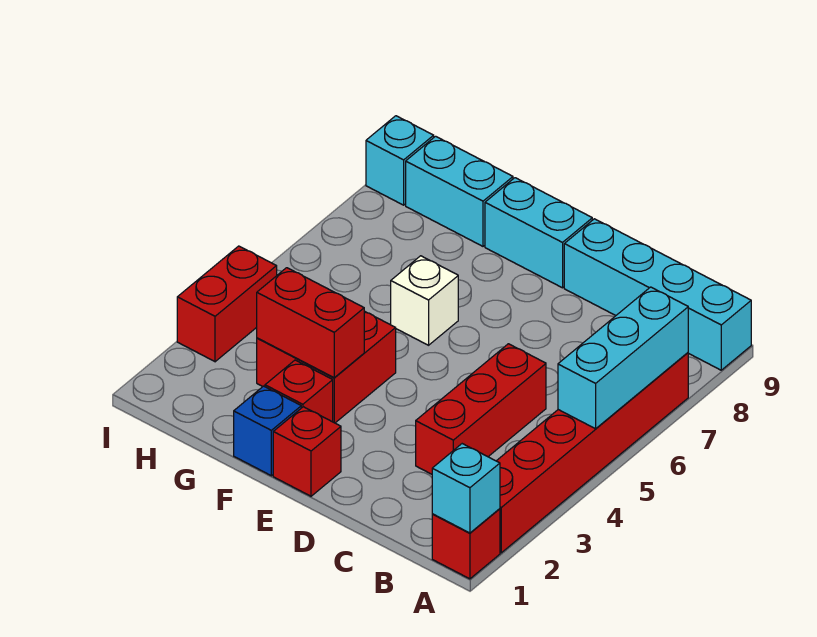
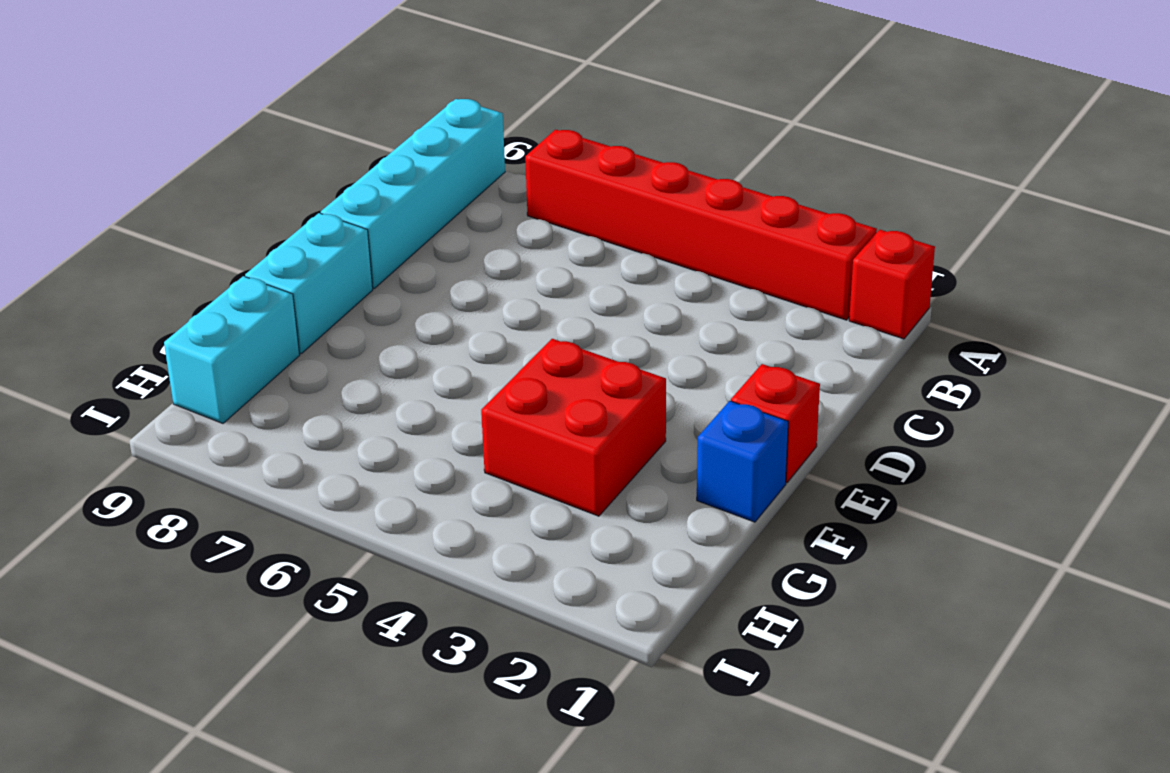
none -> red brick C3:C5 level 1
none -> red brick F2 level 1
none -> white brick F6 level 1

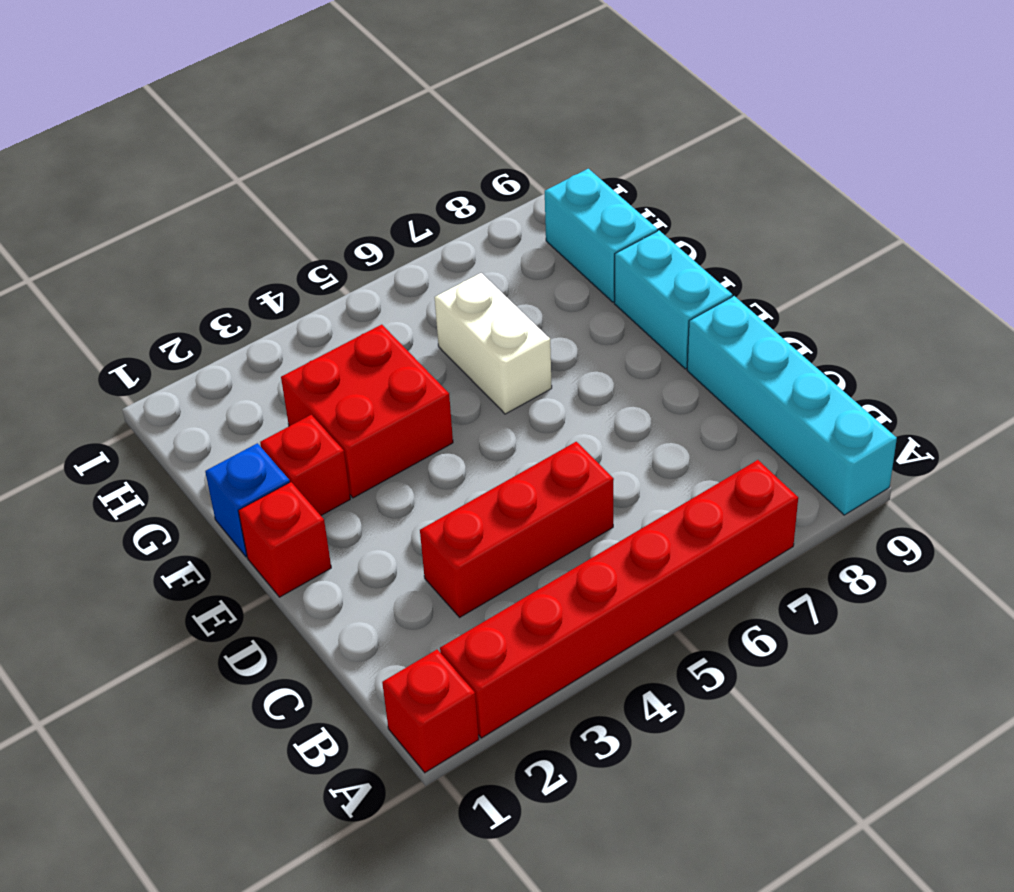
white brick F6:G6 level 1 -> white brick F6 level 1
none -> red brick I3:I4 level 1
none -> cyan brick I9 level 1
none -> cyan brick A1 level 2

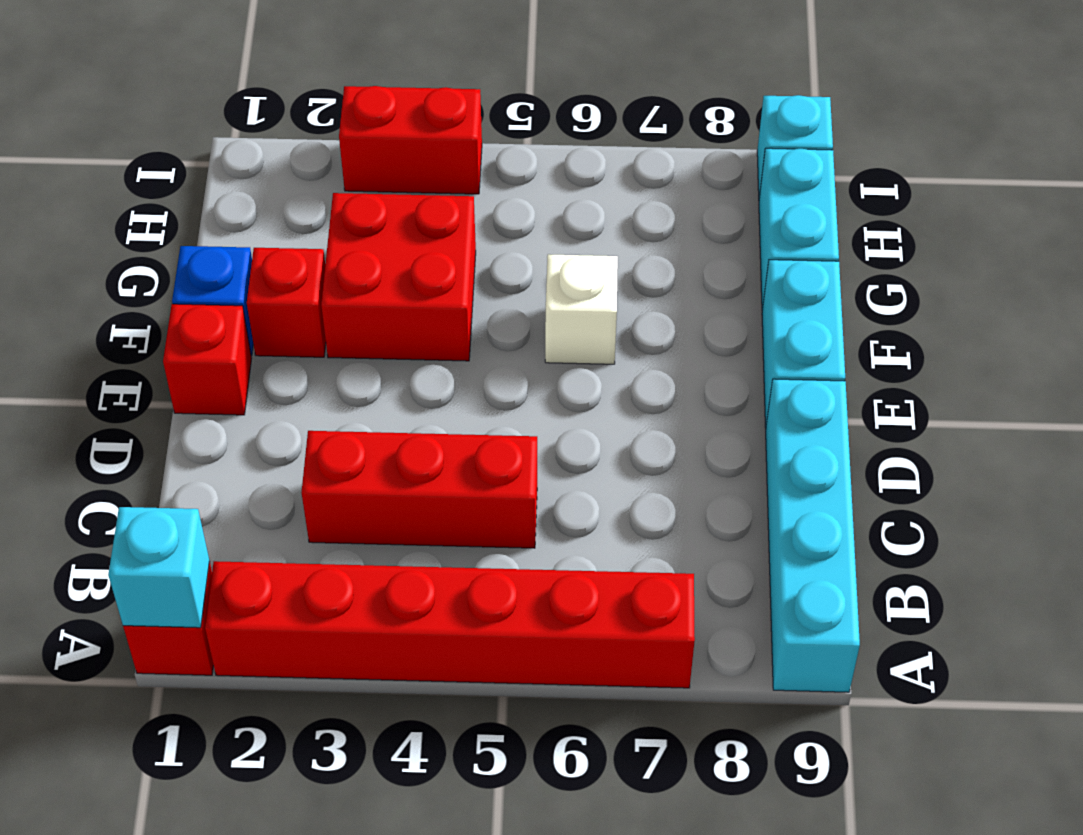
none -> cyan brick A5:A7 level 2
none -> red brick F3:G3 level 2

